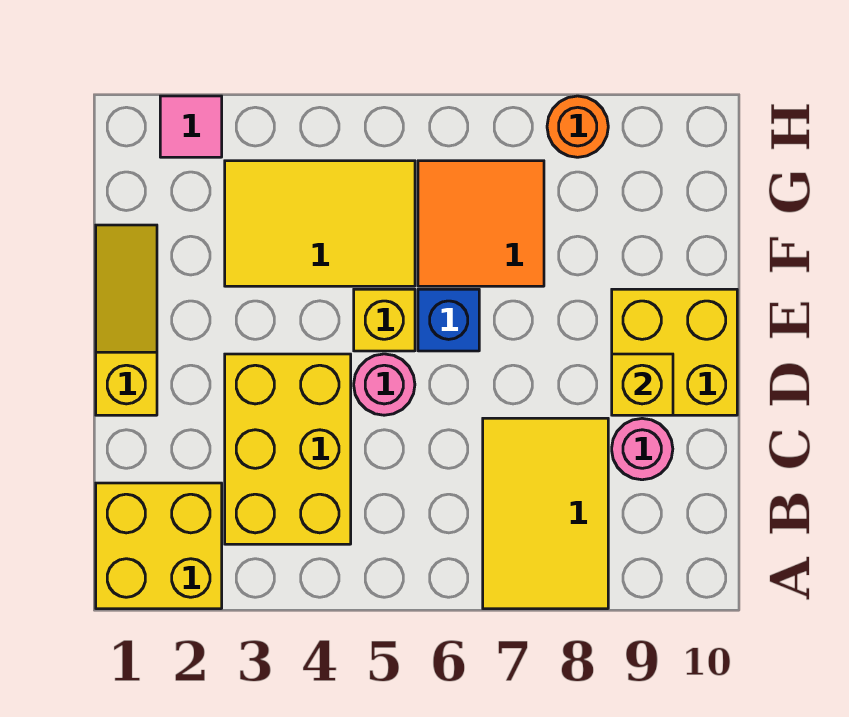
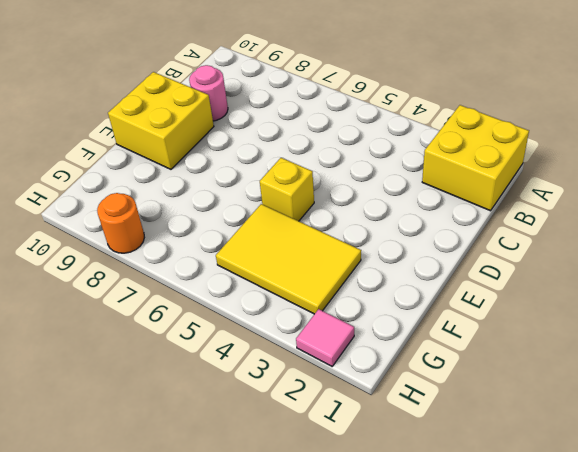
none -> yellow tile A7:C8 level 1
none -> yellow brick B3:D4 level 1
none -> yellow slope D1:F1 level 1 top D

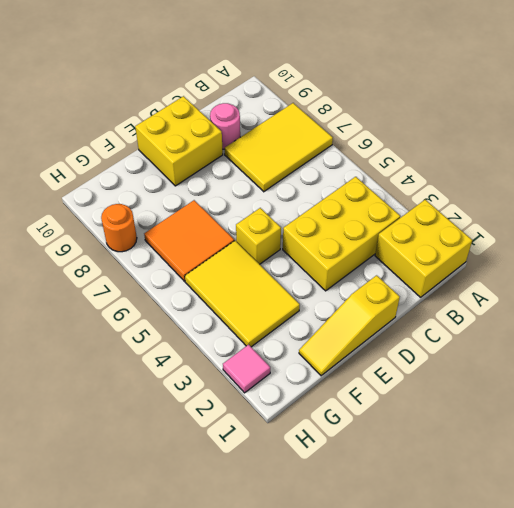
none -> pink round brick D5 level 1
none -> blue brick E6 level 1
none -> yellow brick D9 level 2

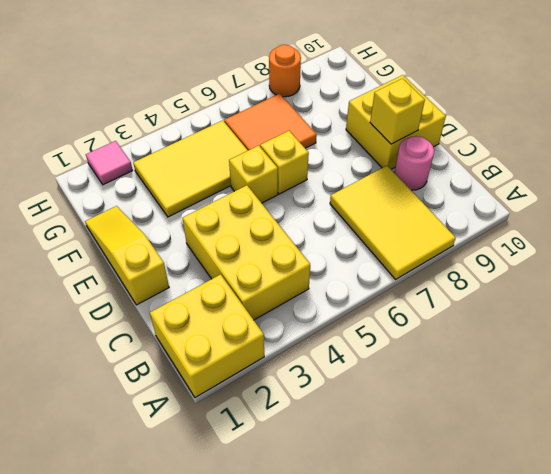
yellow brick E6 level 1 -> blue brick E6 level 1
none -> pink round brick D5 level 1

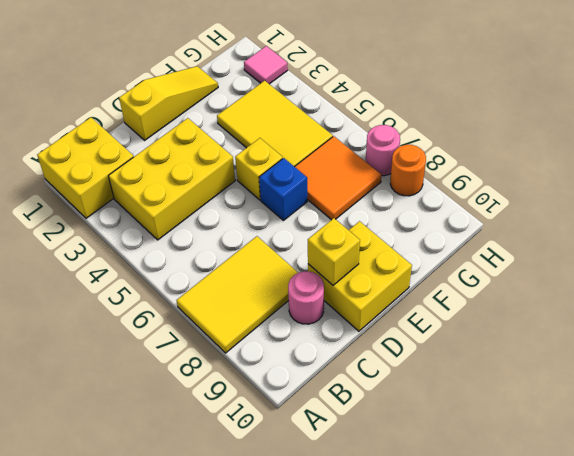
pink round brick H7 level 1 -> pink round brick D5 level 1

